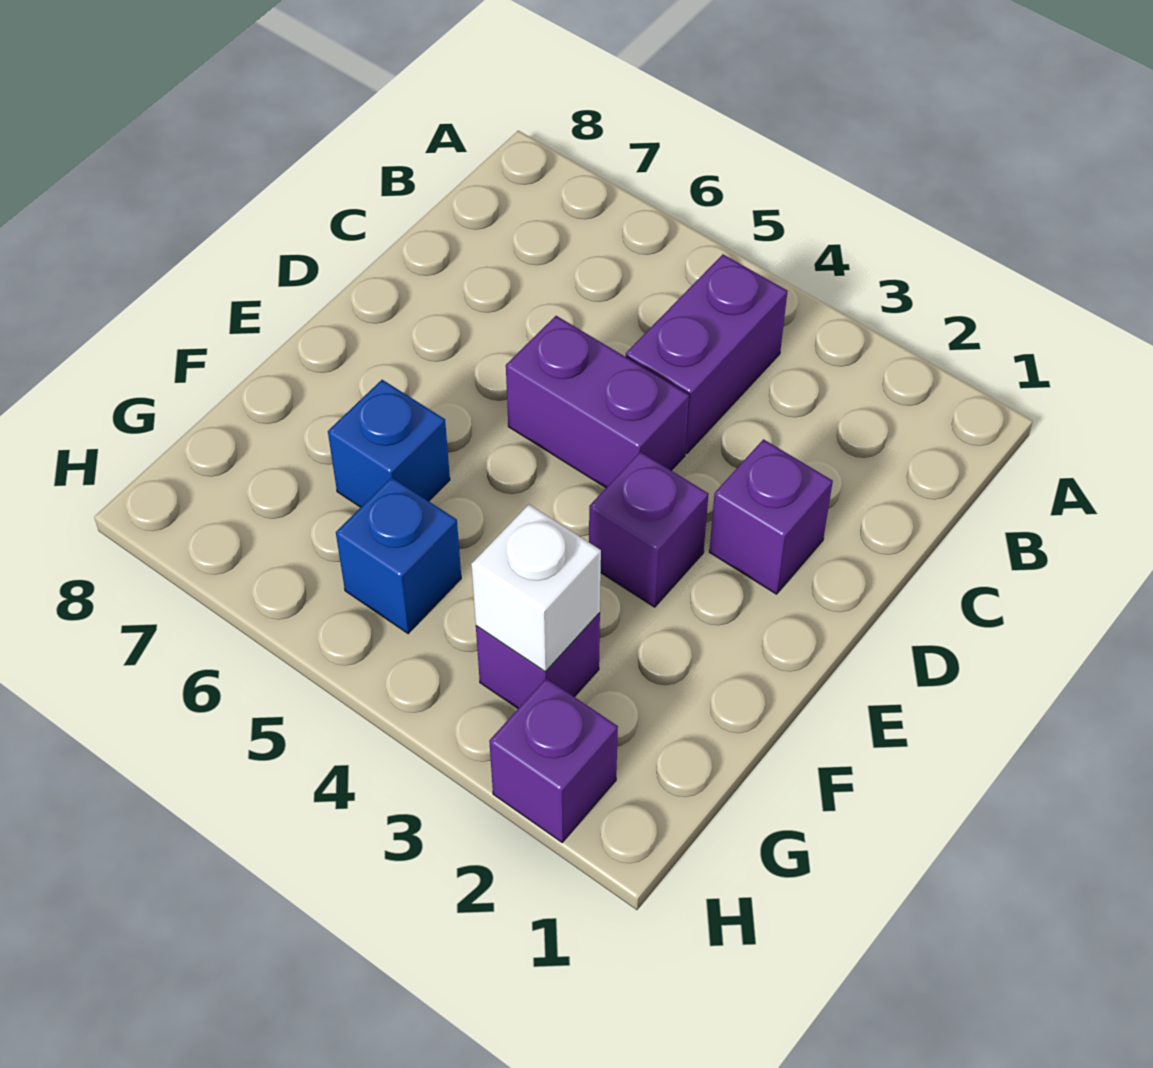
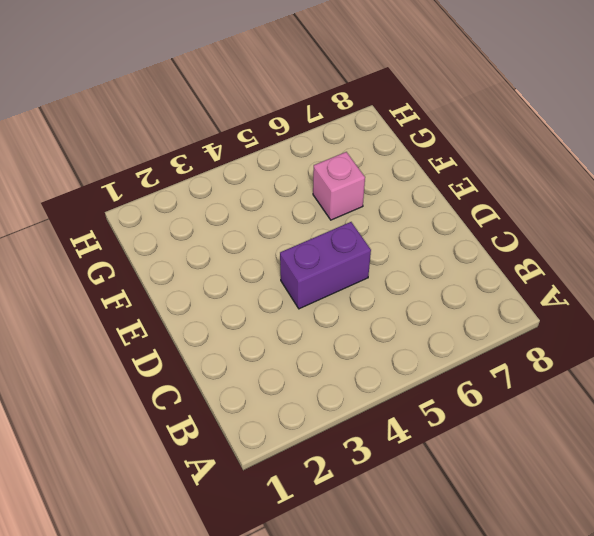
pink brick F6 level 1 -> blue brick F6 level 1
none -> purple brick B4:C4 level 1
none -> purple brick D2 level 1

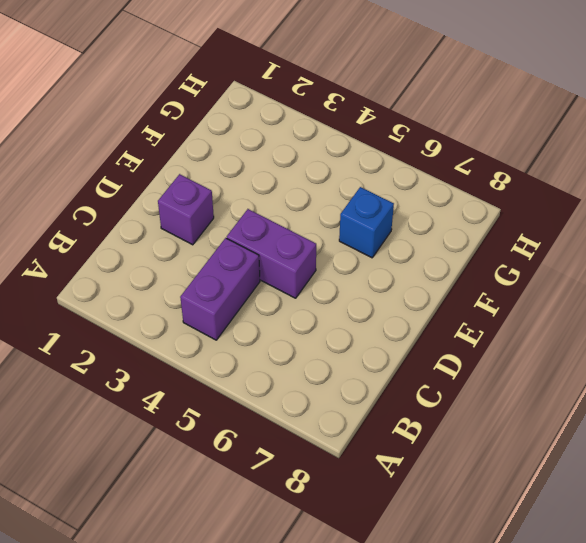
none -> purple brick E3 level 1
none -> purple brick G3 level 1

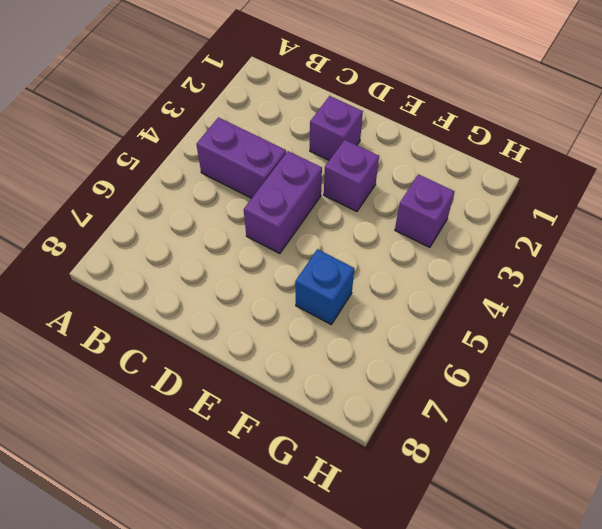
none -> blue brick G5 level 1
none -> purple brick H2 level 1

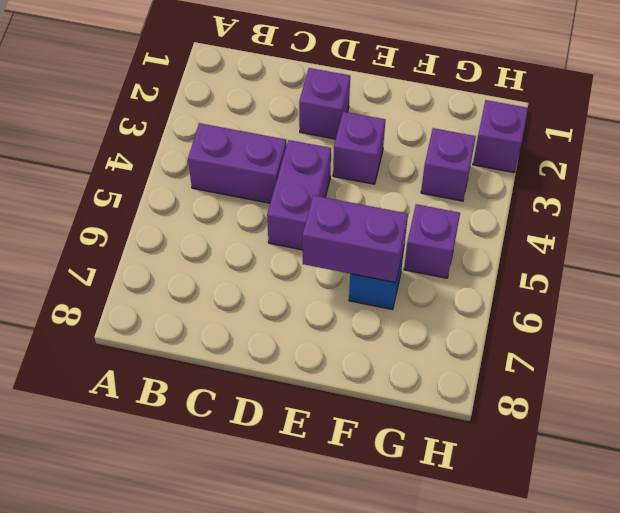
purple brick E6:F6 level 2 -> none
purple brick G5 level 1 -> blue brick G5 level 1
none -> white brick G3 level 2

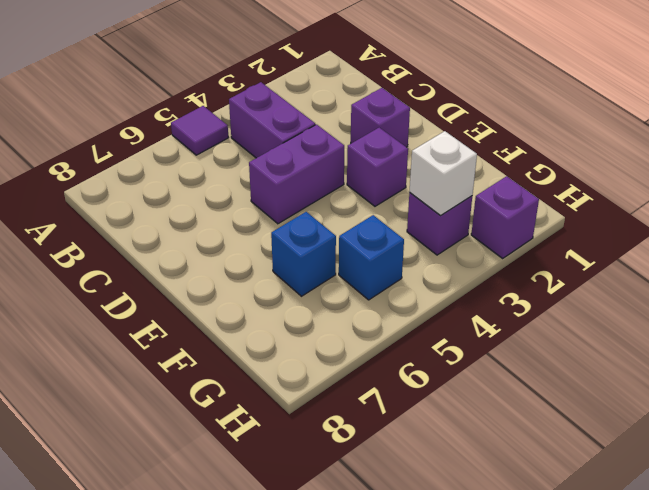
purple tile A5 level 1 -> none

